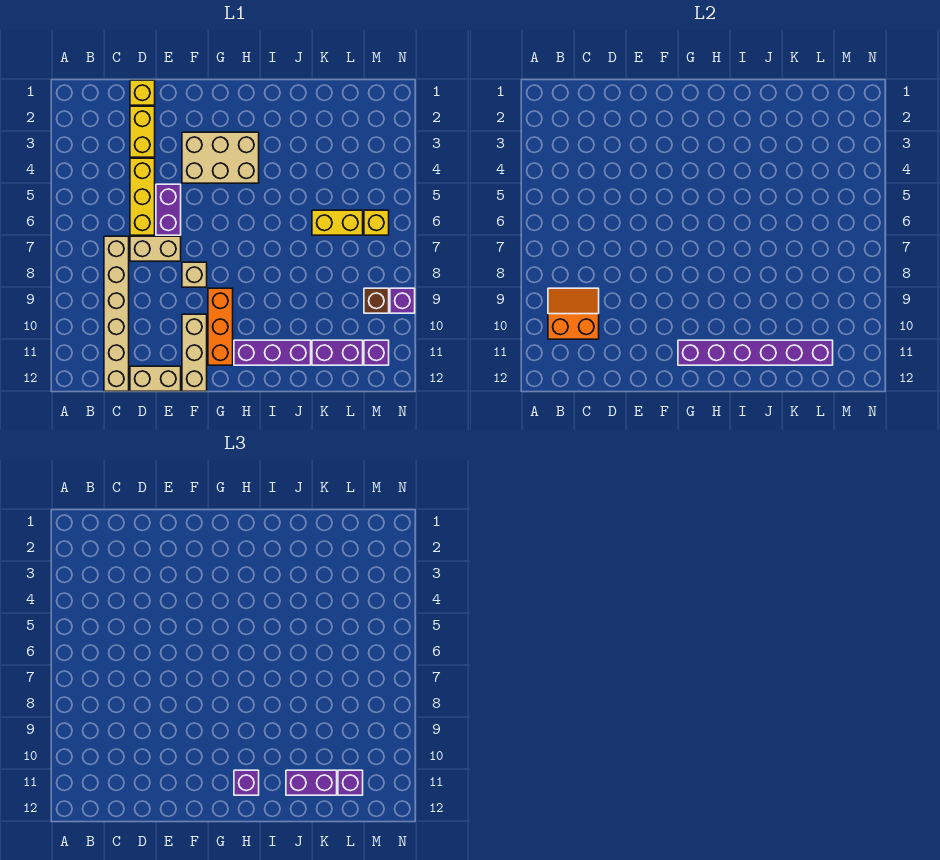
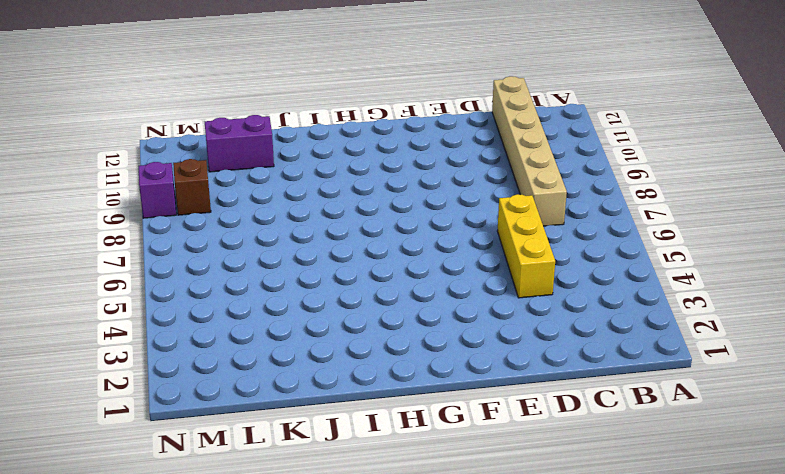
none -> yellow brick D1 level 1
none -> yellow brick D2:D3 level 1
none -> tan brick D7:E7 level 1

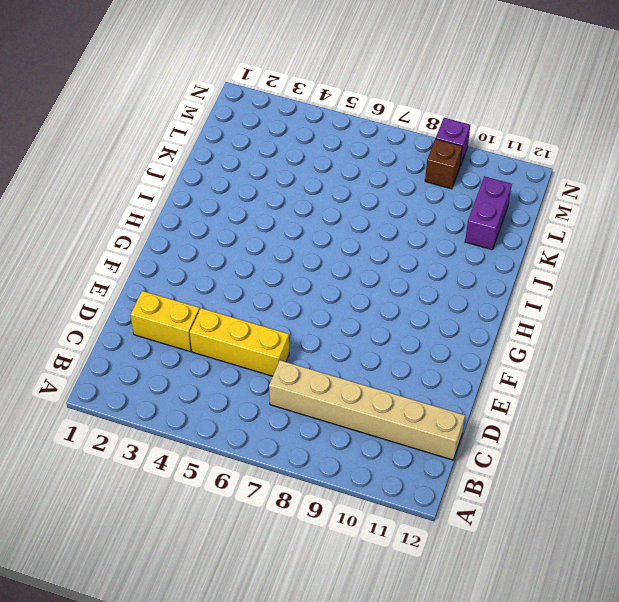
none -> yellow brick D1 level 1
none -> tan brick D7:E7 level 1
none -> tan brick D12:E12 level 1

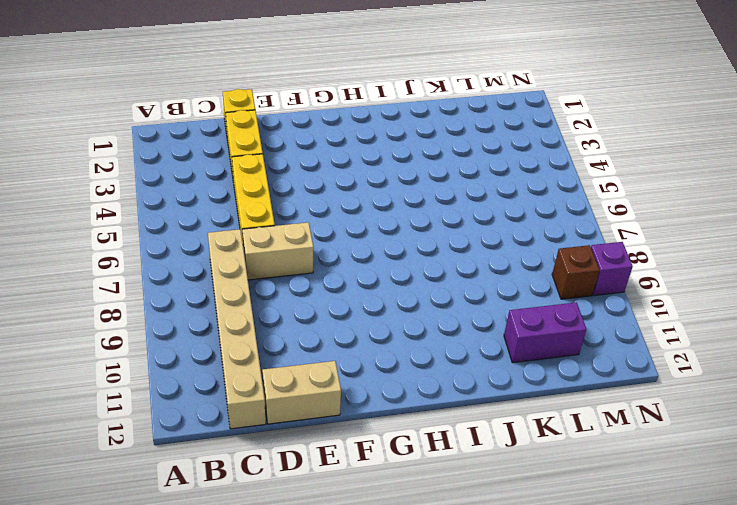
none -> purple brick E5:E6 level 1
none -> tan brick F3:H4 level 1
none -> tan brick F8 level 1

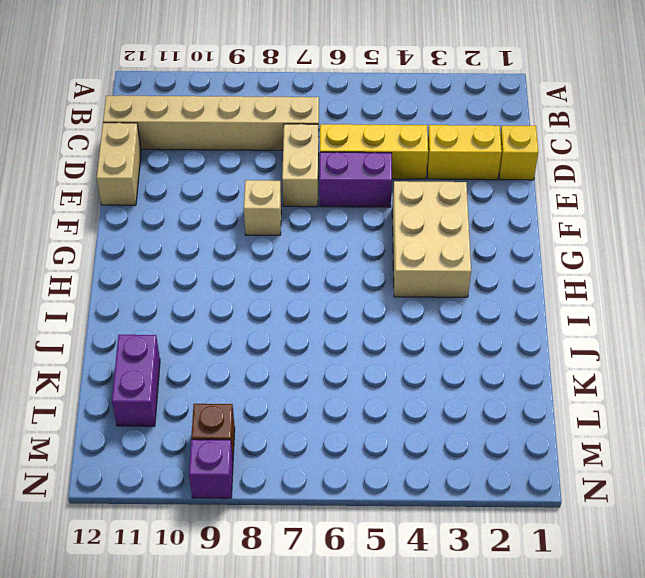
none -> tan brick F10:F12 level 1
none -> orange brick G9:G11 level 1
none -> purple brick H11:J11 level 1

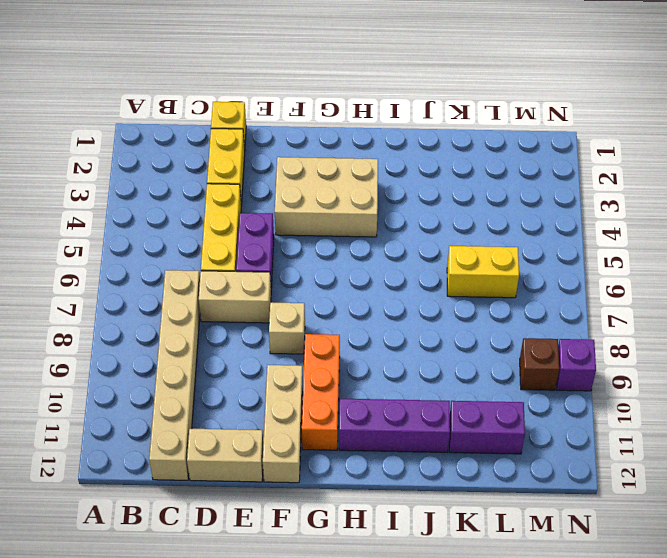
none -> yellow brick M6 level 1
none -> purple brick M11 level 1
none -> orange slope B9:C10 level 2 top 10

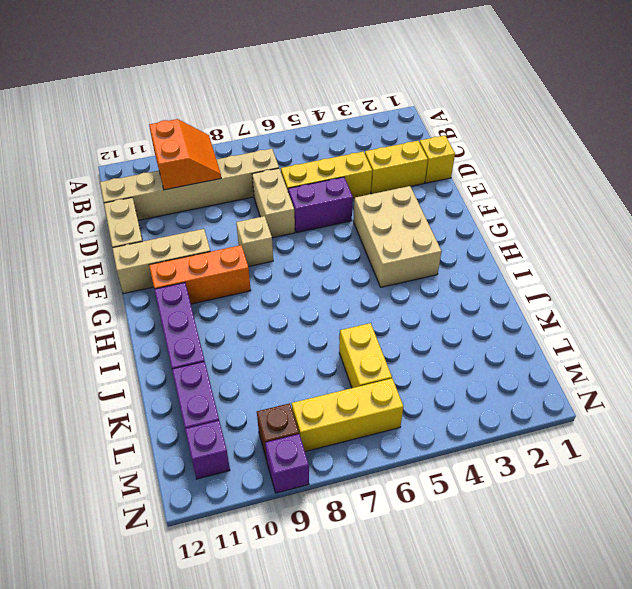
yellow brick M6:M8 level 1 -> yellow brick M6 level 1
none -> purple brick G11:L11 level 2
none -> purple brick H11 level 3
none -> purple brick J11:K11 level 3

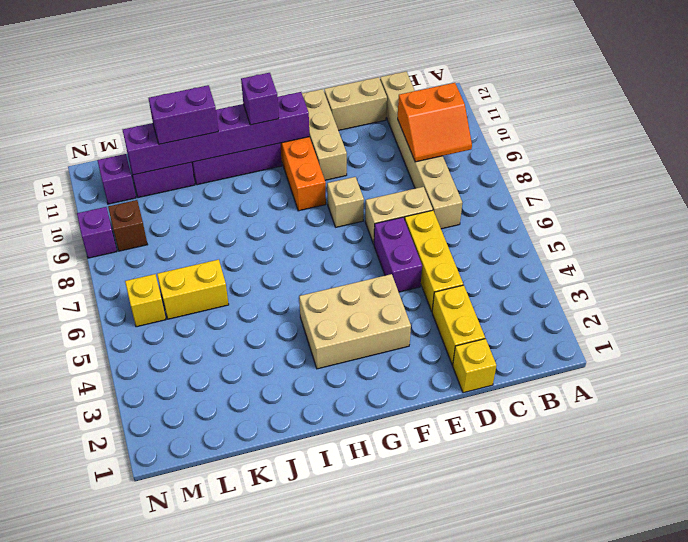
none -> purple brick L11 level 3

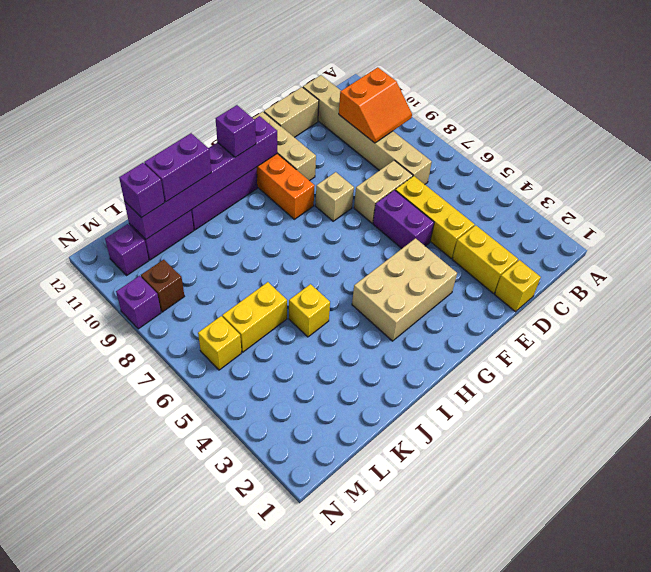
yellow brick J5 level 1 -> none

